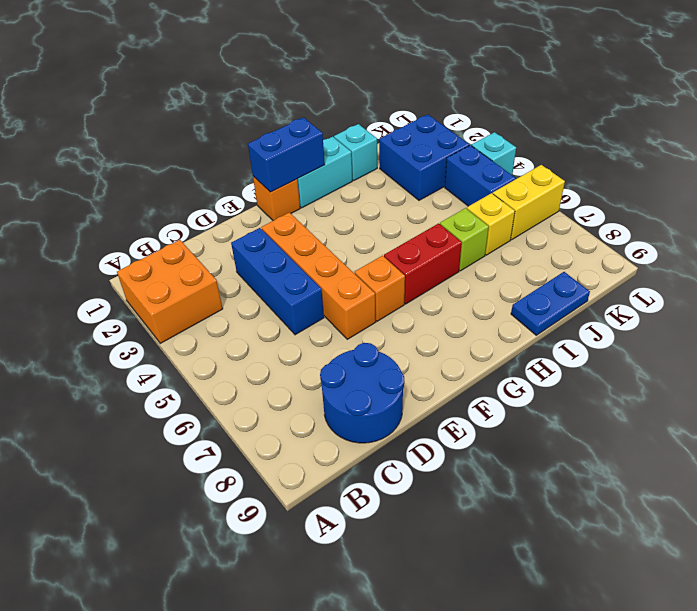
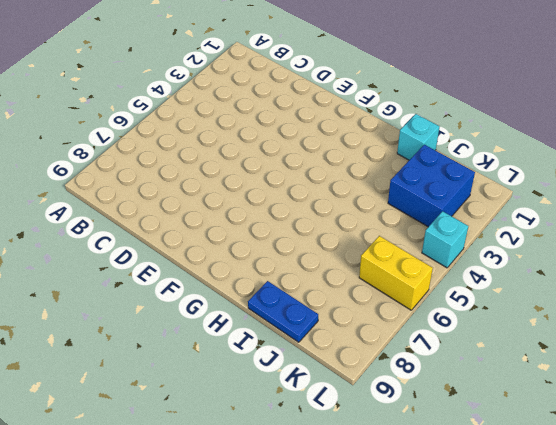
none -> orange brick A2:B3 level 1
none -> blue round brick C8:D9 level 1
none -> blue brick D3:D5 level 1

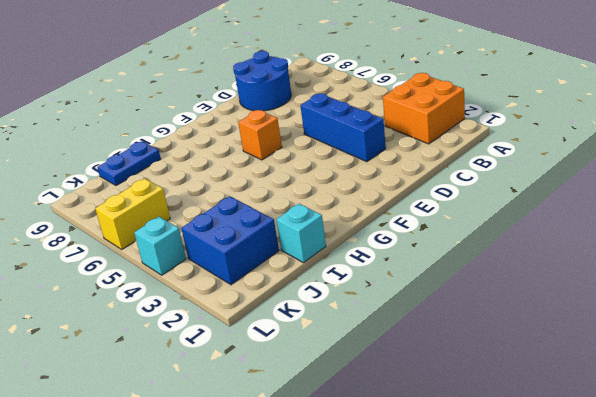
none -> orange brick E3:E6 level 1
none -> orange brick F1 level 1
none -> cyan brick G1:H1 level 1

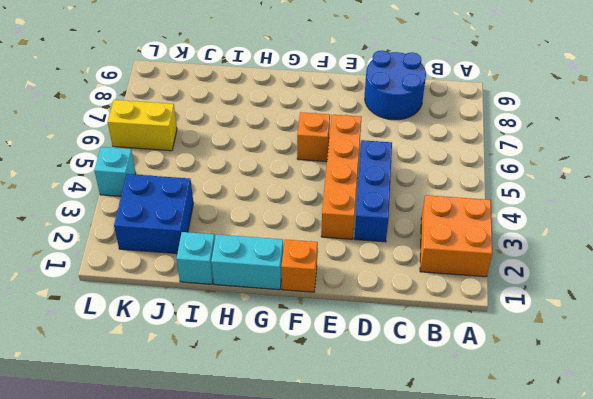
none -> red brick G6:H6 level 1
none -> lime brick I6 level 1
none -> blue plate I9:J9 level 1

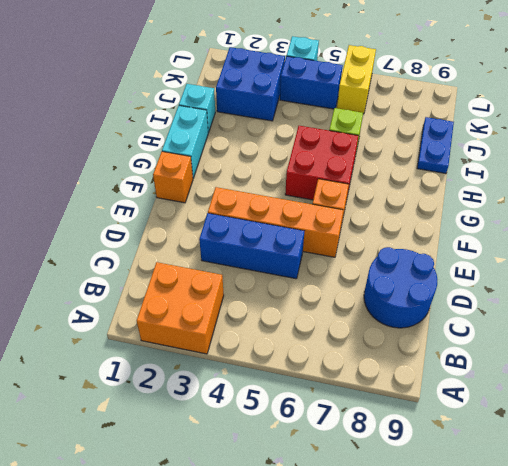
red brick G5:H6 level 1 -> red brick G6:H6 level 1
none -> yellow brick J6 level 1
none -> blue brick F1:G1 level 2

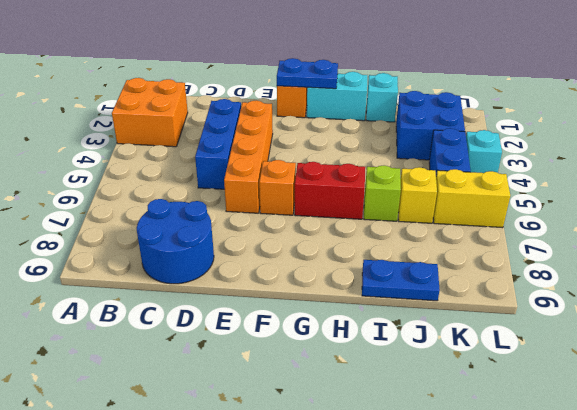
blue plate F1:G1 level 2 -> blue brick F1:G1 level 2

